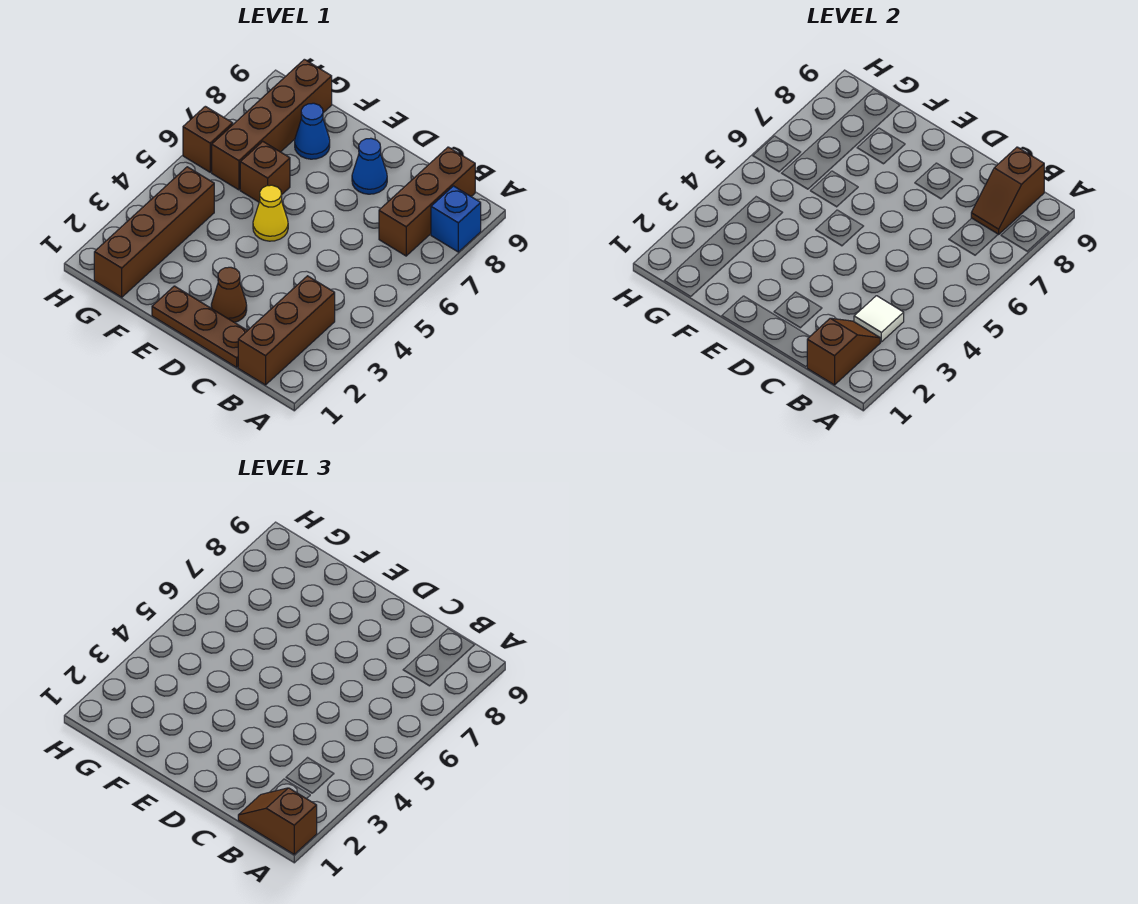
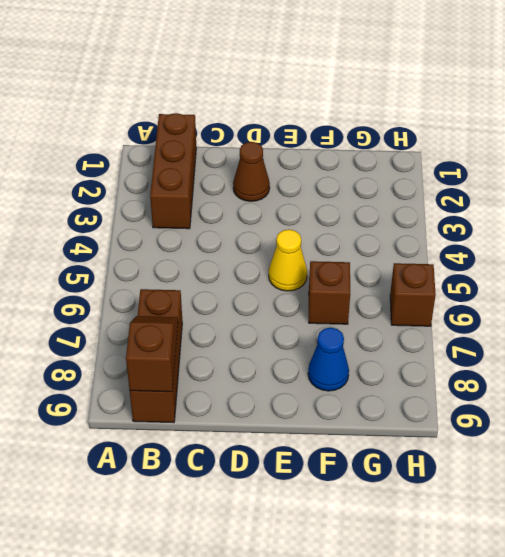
none -> blue brick A8 level 1
none -> brown plate C1:E1 level 1
none -> blue cone D8 level 1

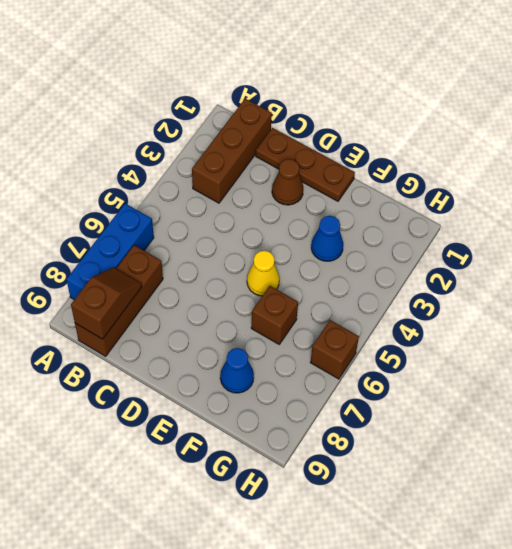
blue brick A6:A8 level 1 -> blue brick A8 level 1
blue cone F3 level 1 -> blue cone D8 level 1
none -> brown brick G1:G4 level 1
none -> brown brick G6:G9 level 1
none -> brown slope B1:B2 level 2 top 1

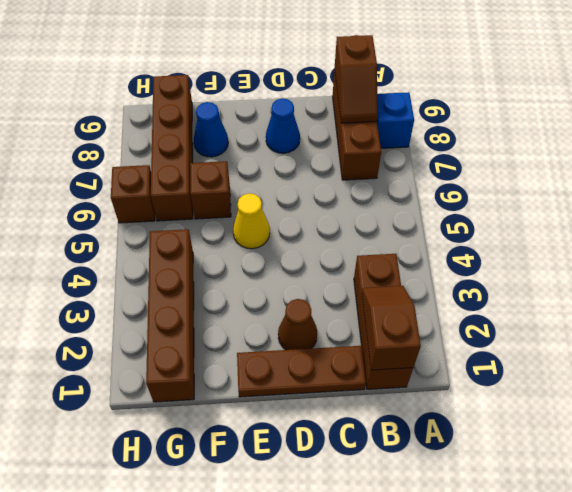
none -> white tile B3 level 2
none -> brown slope A1:B1 level 3 top A

